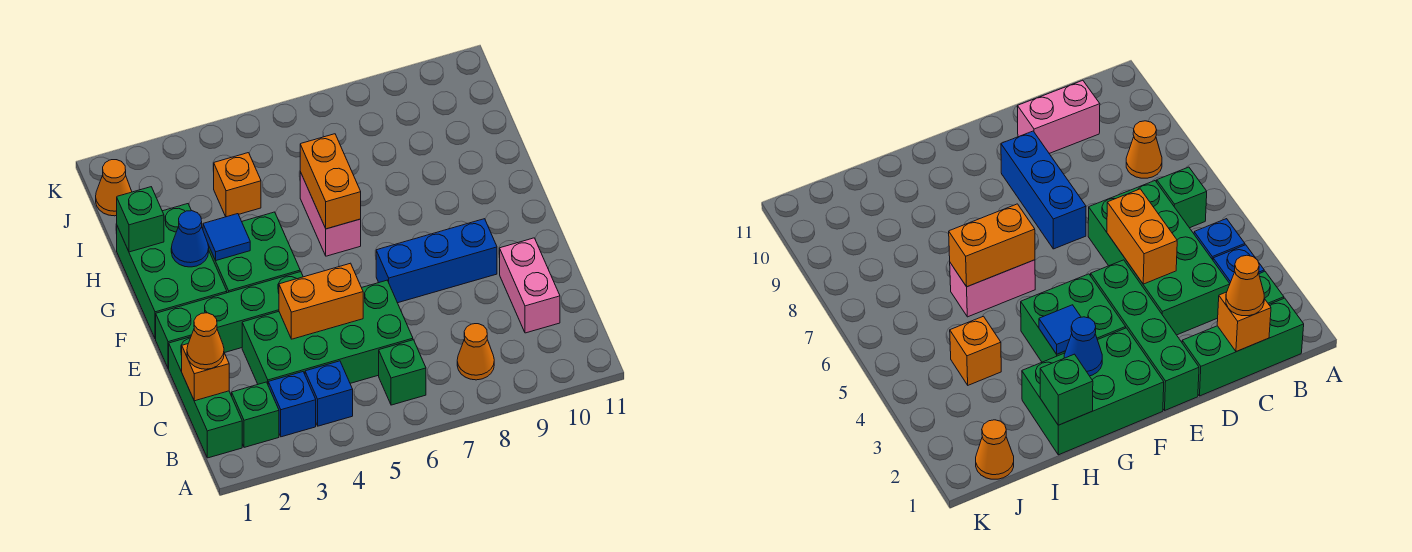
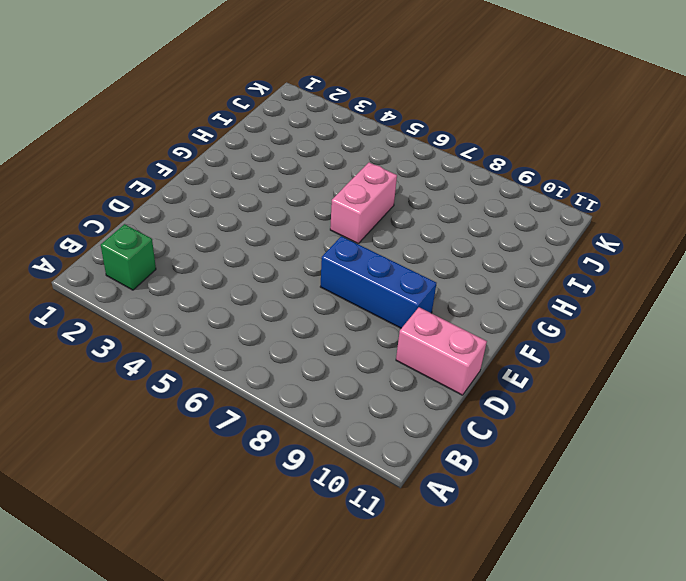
pink brick D10:D11 level 1 -> pink brick C10:D10 level 1
none -> green brick B1:D1 level 1
none -> blue brick B3 level 1
none -> blue brick B4 level 1

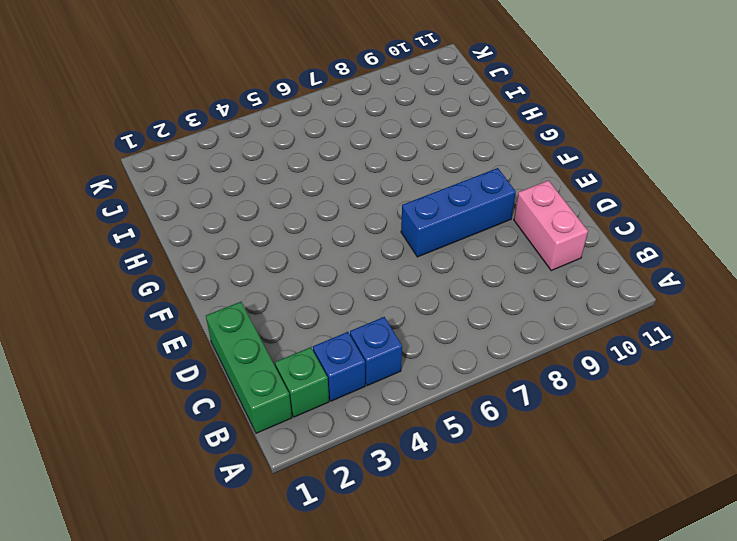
none -> green brick B6 level 1
none -> orange cone B8 level 1
none -> green brick C3:D6 level 1

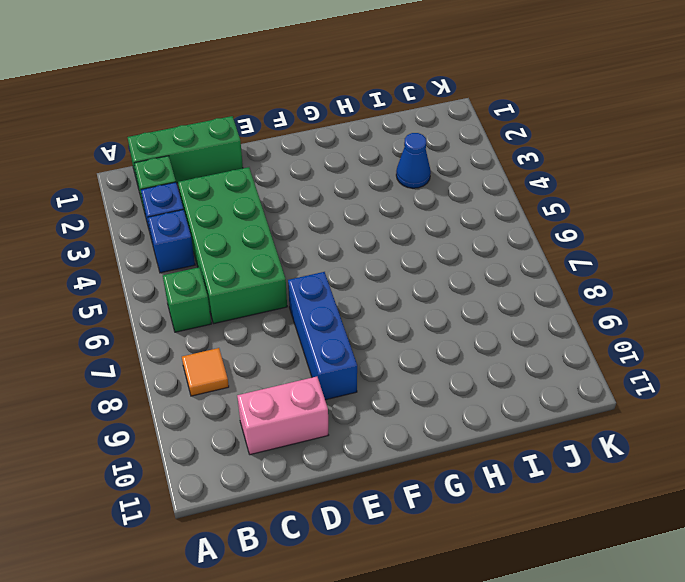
orange tile B8 level 1 -> orange cone B8 level 1
blue cone I3 level 1 -> blue cone G2 level 2
none -> green brick E1:E4 level 1
none -> green brick F1:H2 level 1
none -> green brick F3:G4 level 1

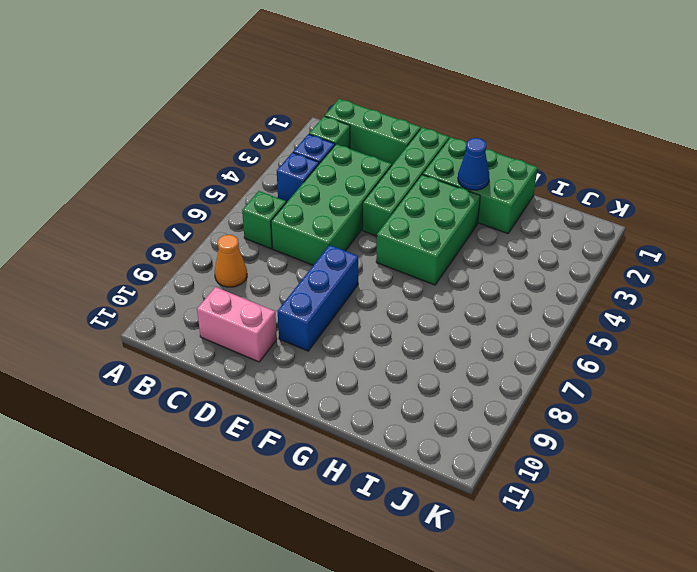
green brick F3:G5 level 1 -> green brick F3:G4 level 1
none -> pink brick G6:H6 level 1
none -> orange brick I4 level 1
none -> orange cone J1 level 1

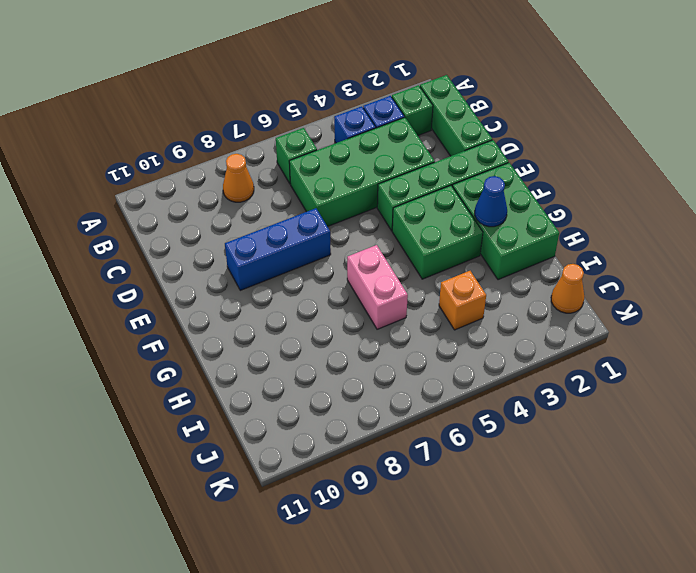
none -> pink brick C10:D10 level 1
none -> orange brick C1 level 2
none -> orange brick D4:D5 level 2

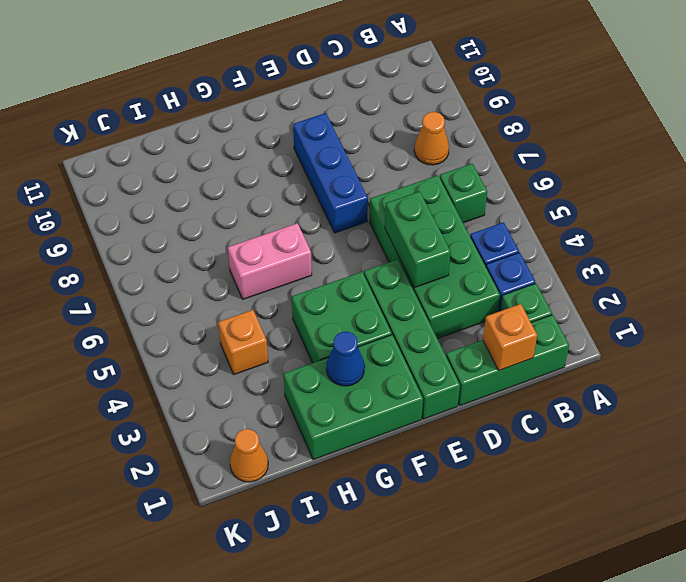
green brick D4:D5 level 2 -> orange brick D4:D5 level 2
none -> pink brick C10:D10 level 1
none -> blue tile G3 level 2
none -> orange brick G6:H6 level 2

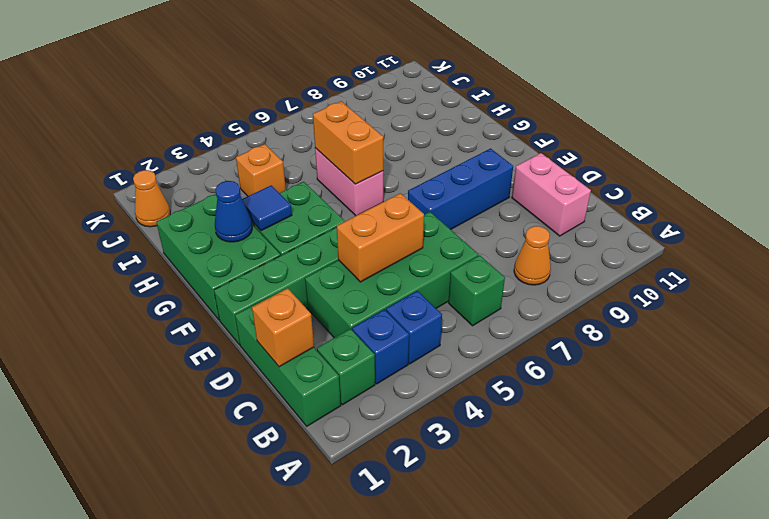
none -> green brick H1 level 2
none -> orange cone C1 level 3

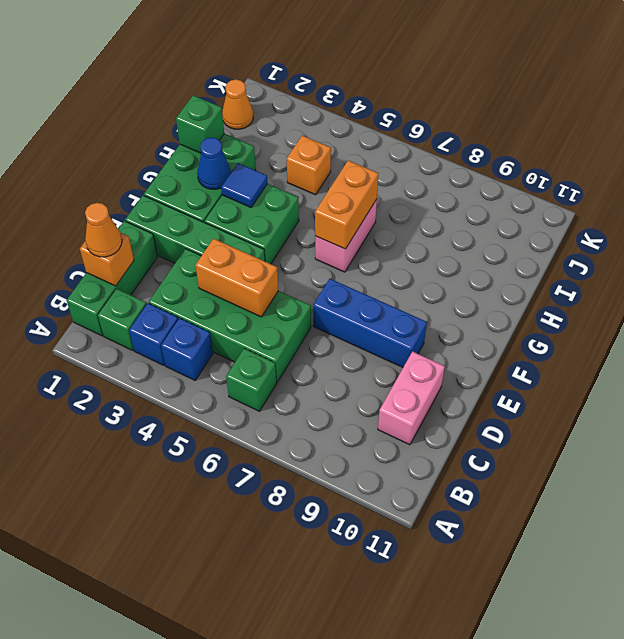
none -> orange cone B8 level 1

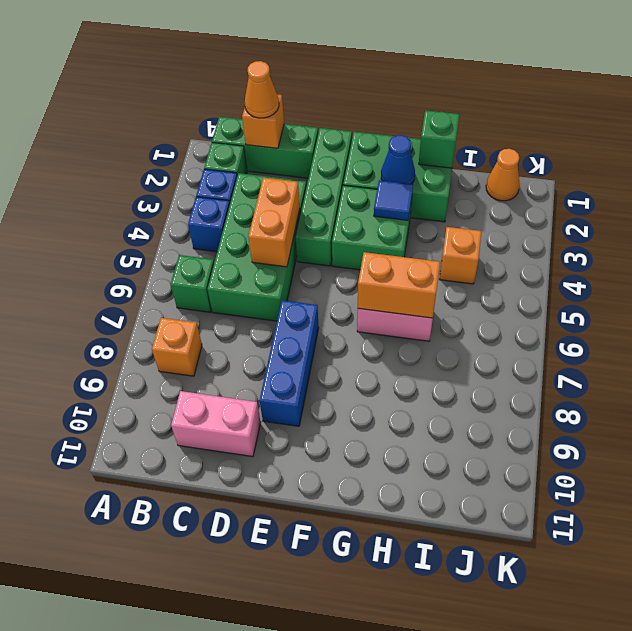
orange brick B8 level 1 -> orange cone B8 level 1

